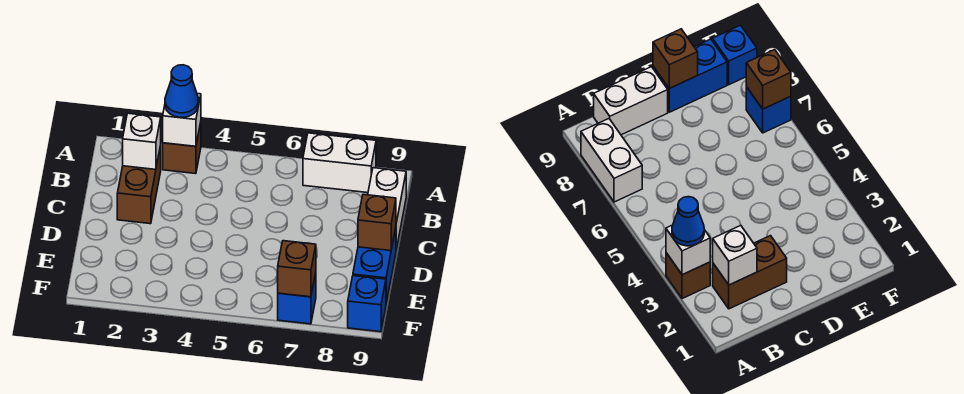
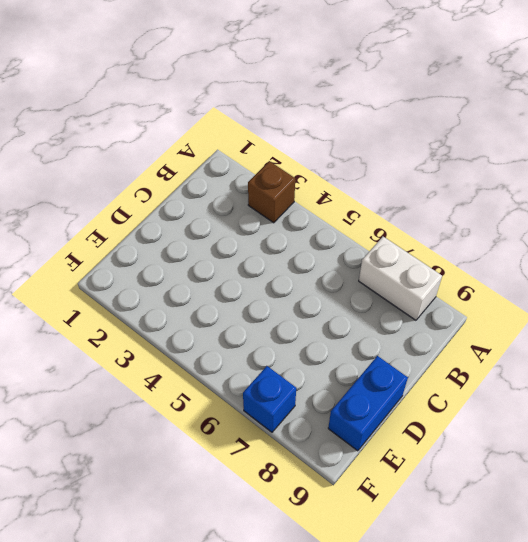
none -> brown brick B2:C2 level 1
none -> white brick B9:C9 level 1
none -> blue brick F9 level 1

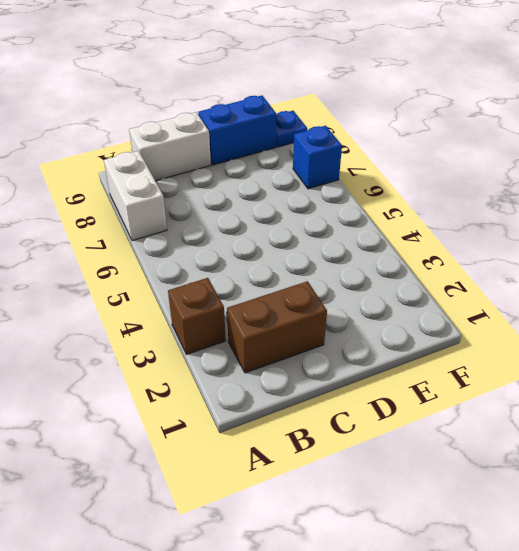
blue plate F9 level 1 -> blue brick F9 level 1
none -> white brick A3 level 2
none -> white brick B2 level 2
none -> brown brick D9 level 2

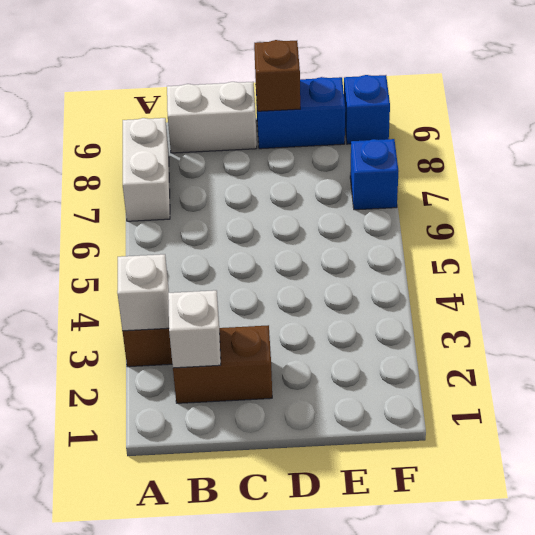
none -> brown brick F7 level 2
none -> blue cone A3 level 3

